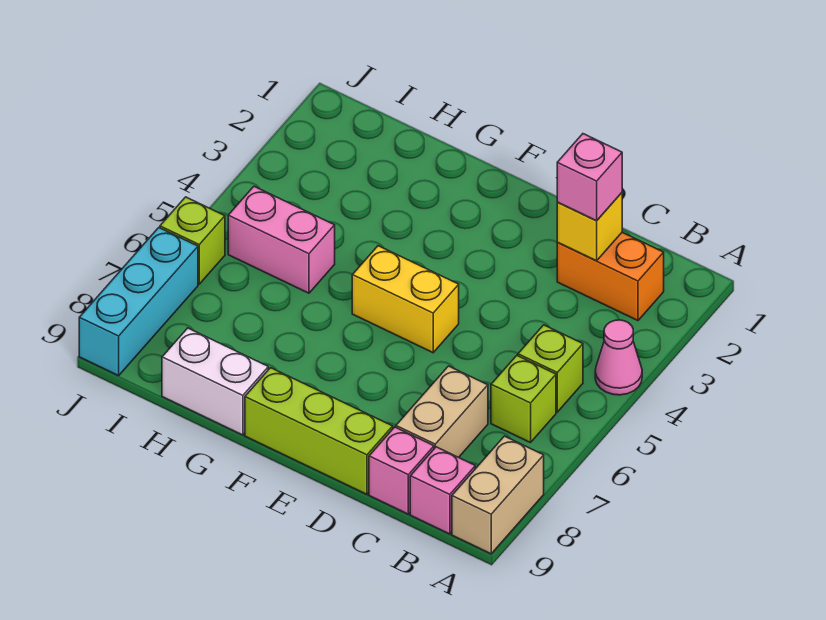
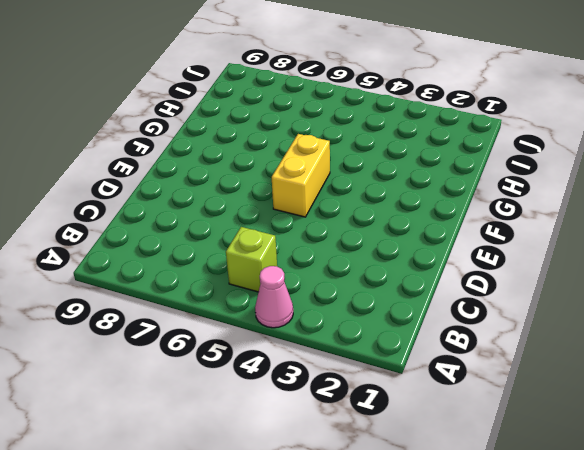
none -> tan brick A8:A9 level 1
none -> orange brick B2:C2 level 1
none -> lime brick B6 level 1

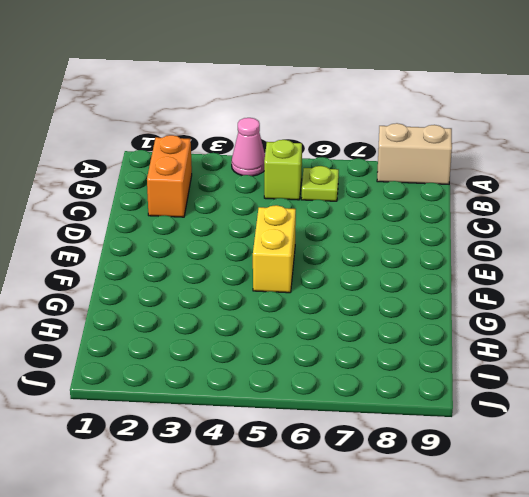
lime plate B6 level 1 -> lime brick B6 level 1
none -> pink brick B9 level 1
none -> tan brick C7:C8 level 1
none -> pink brick C9 level 1

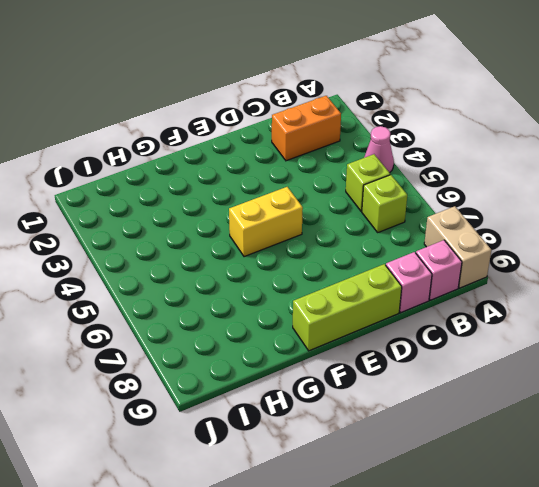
none -> tan brick C7:C8 level 1
none -> white brick G9:H9 level 1
none -> pink brick H5:I5 level 1

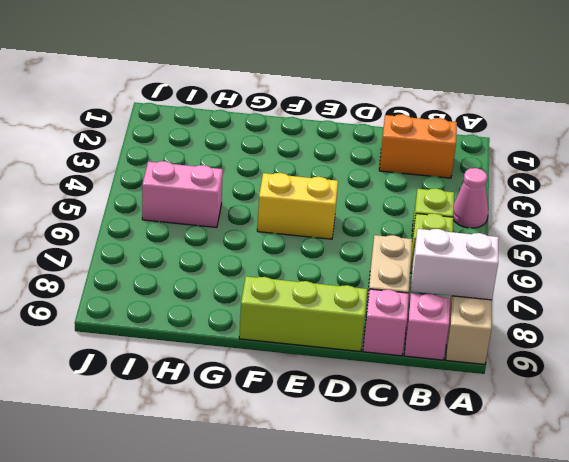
white brick A8:B8 level 2 -> white brick G9:H9 level 1
none -> lime brick J6 level 1
none -> cyan brick J7:J9 level 1
none -> yellow brick C2 level 2

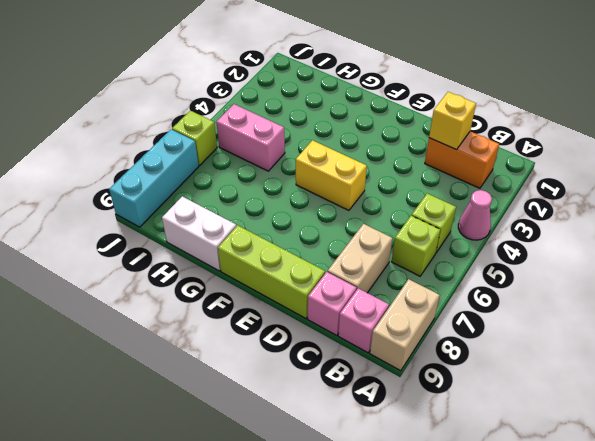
none -> pink brick C2 level 3

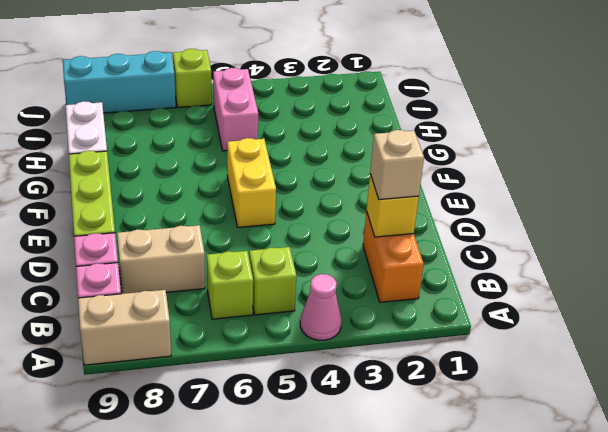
tan brick C2 level 3 -> pink brick C2 level 3

